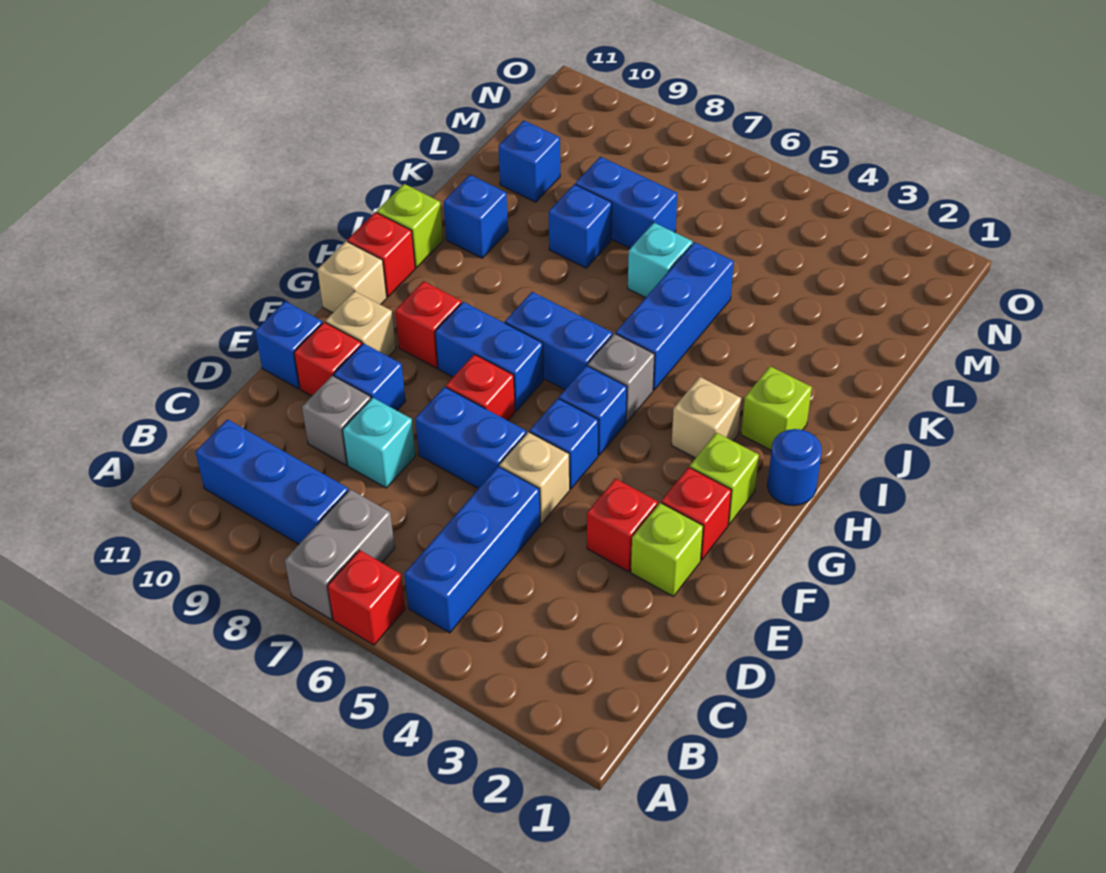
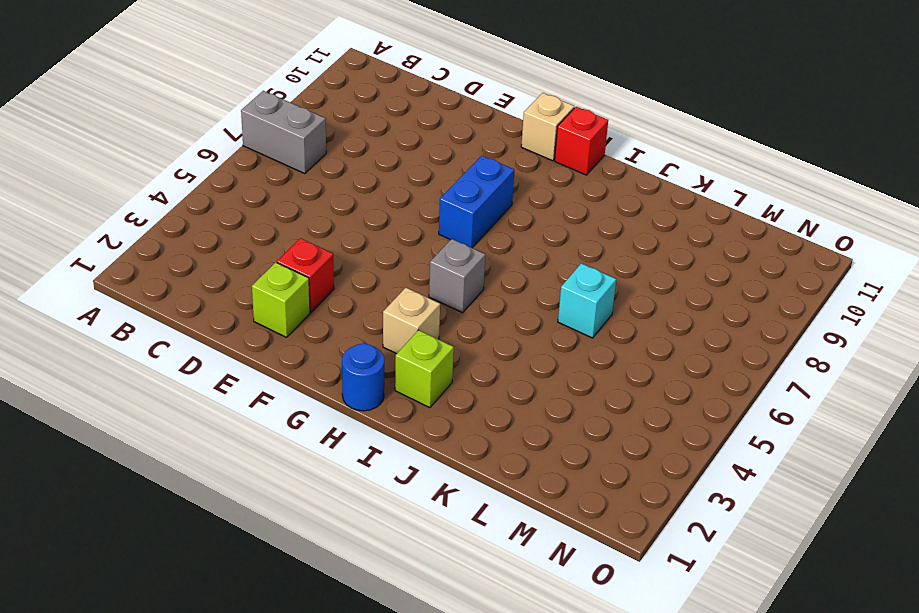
none -> red brick A6 level 1
none -> blue brick B5:D5 level 1
none -> blue brick B8:B10 level 1
none -> cyan brick D8 level 1

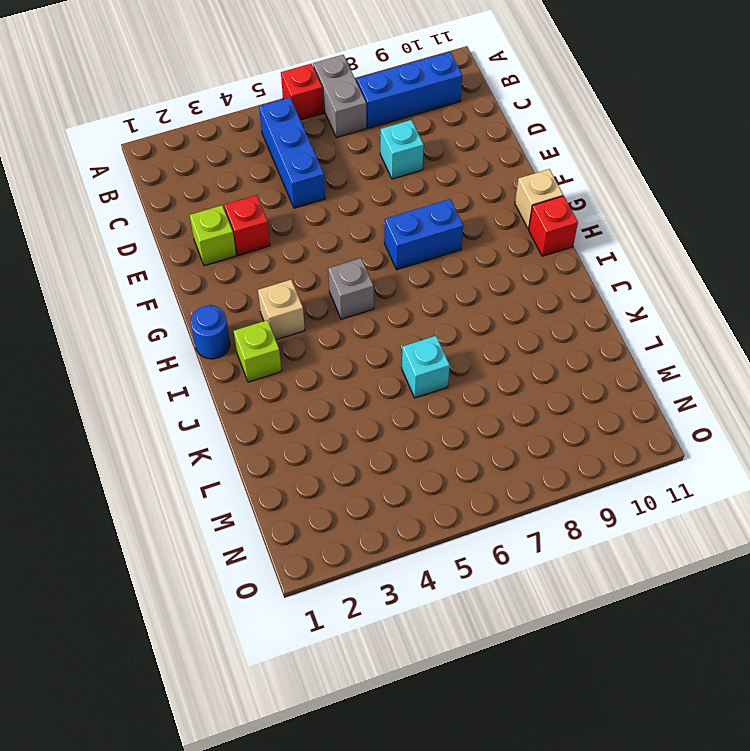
none -> grey brick D9 level 1
none -> tan brick E5 level 1
none -> blue brick E6:E7 level 1
none -> blue brick E9 level 1

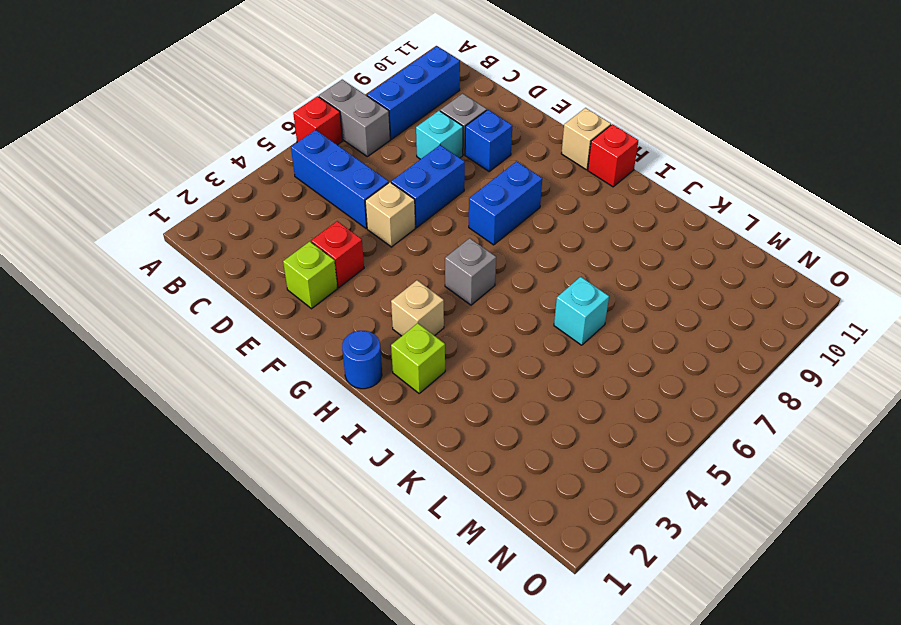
none -> red brick E10 level 1
none -> blue brick E11 level 1
none -> red brick F2 level 1
none -> blue brick F5 level 1

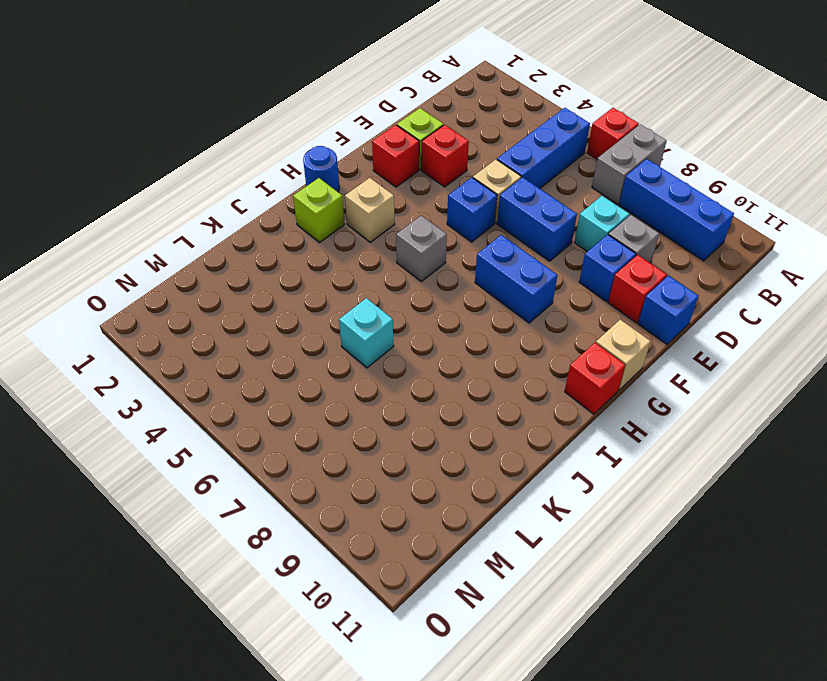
none -> red brick F7 level 1
none -> tan brick F10 level 1
none -> lime brick G2 level 1
none -> blue brick G5 level 1

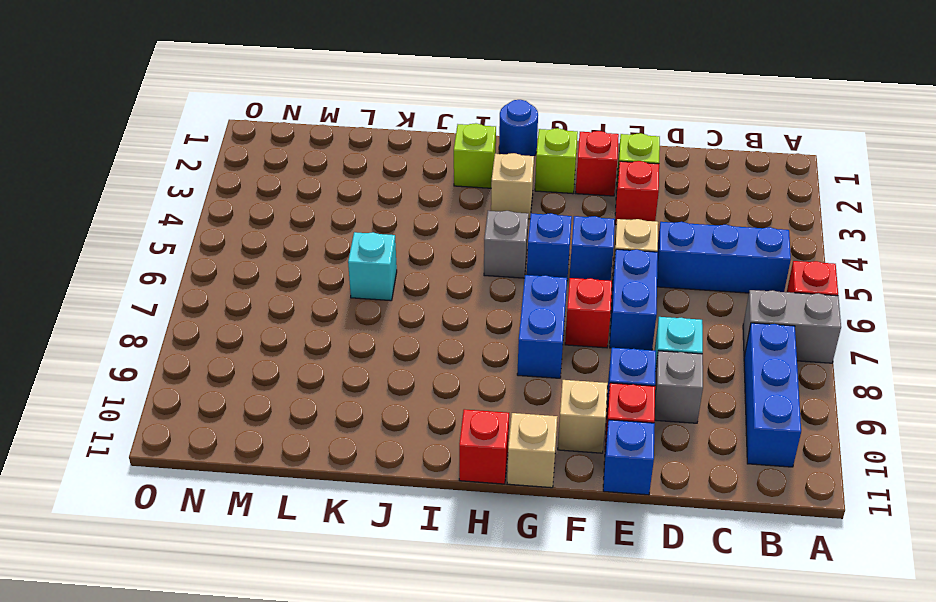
none -> red brick G9 level 1
none -> blue brick H6:H7 level 1
none -> blue brick I5:K5 level 1
none -> lime brick I11 level 1

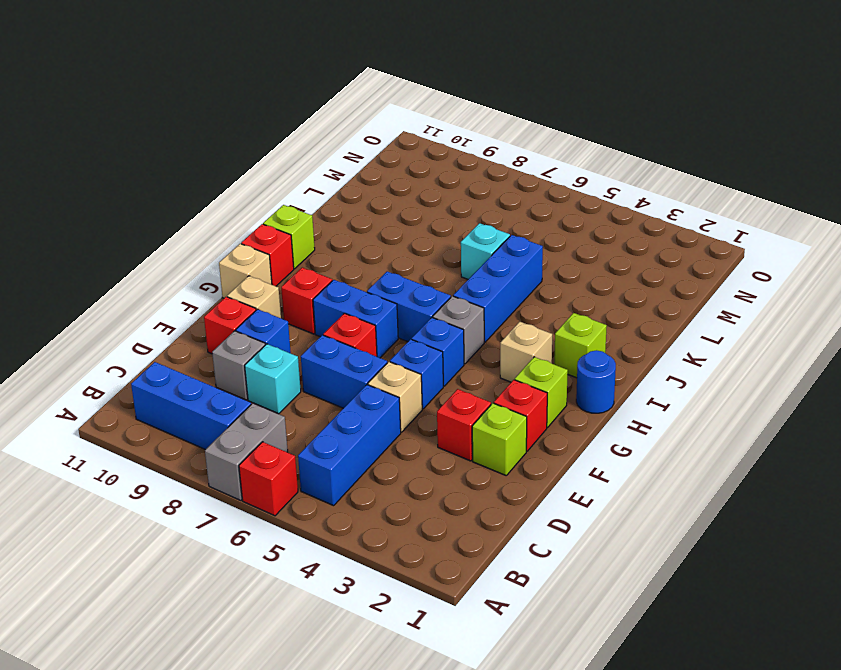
none -> blue brick E11 level 1
none -> blue brick J10 level 1
none -> blue brick K8 level 1
none -> blue brick L7:L8 level 1

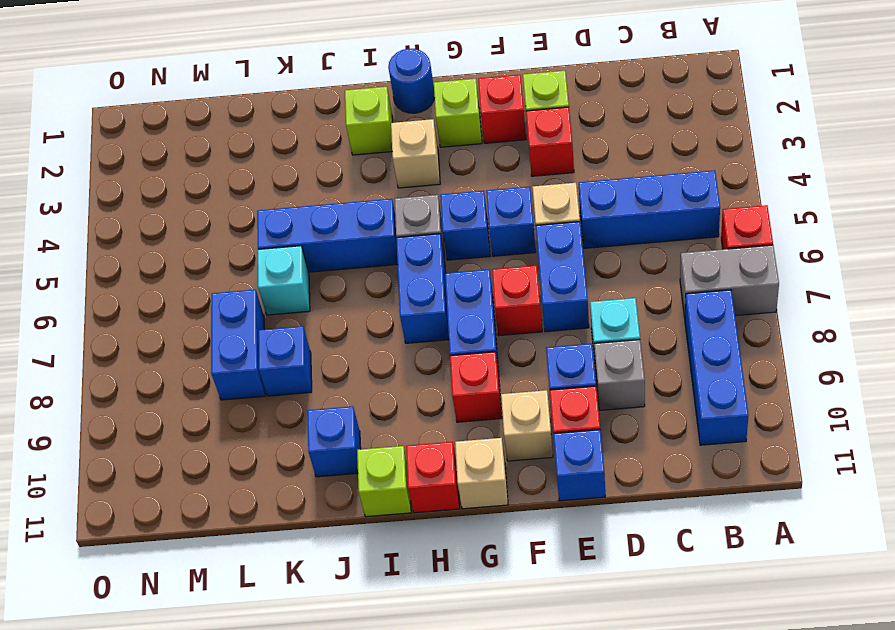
none -> blue brick L10 level 1

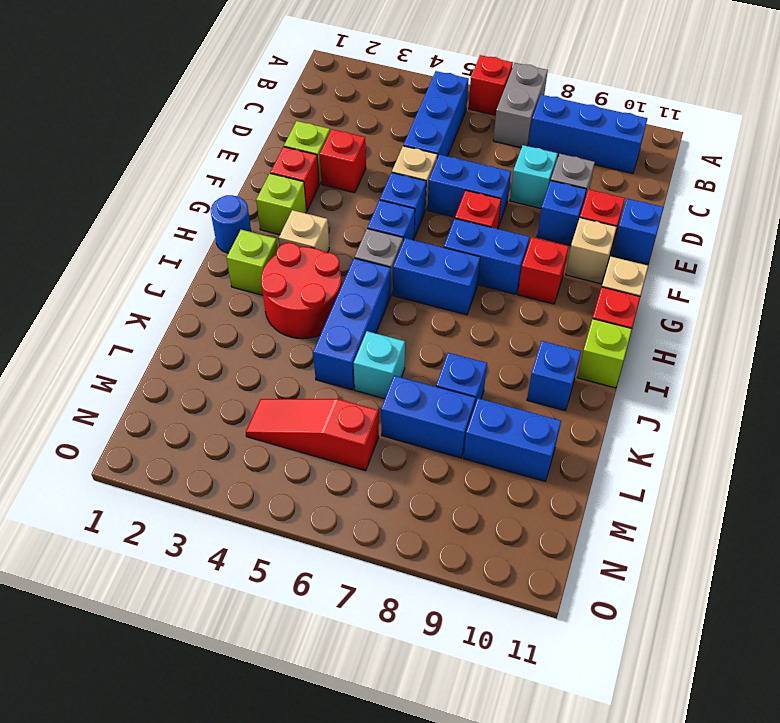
red round brick I3:J4 level 1 -> none
blue brick L9:L10 level 1 -> blue brick L10 level 1
red slope M4:M6 level 1 top 6 -> none

